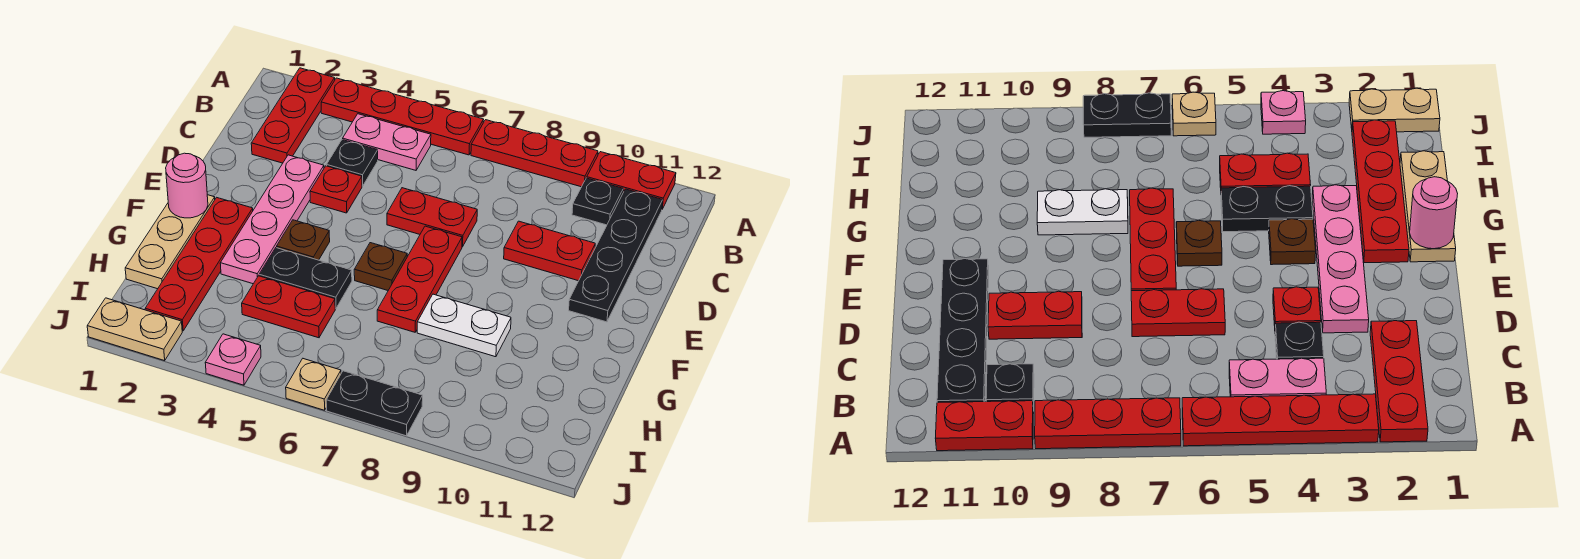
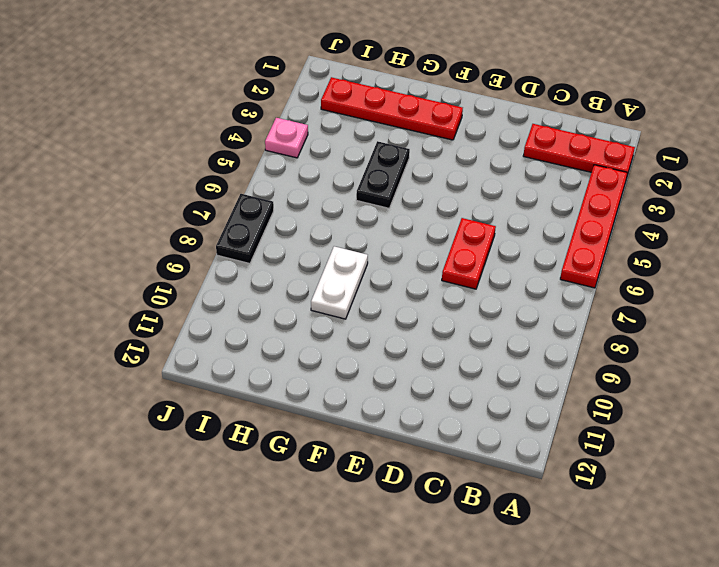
none -> red plate A7:A9 level 1
none -> red plate A10:A11 level 1
none -> pink plate B4:B5 level 1

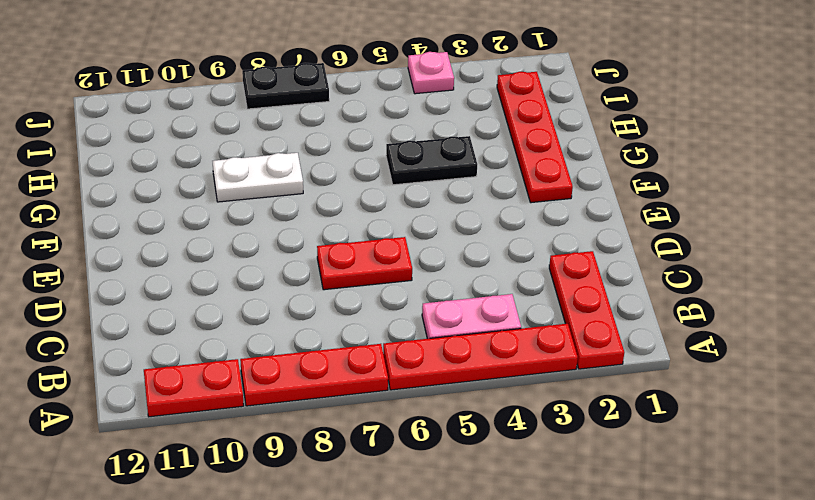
none -> black plate B10 level 1
none -> black plate B11:E11 level 1
none -> black plate C4 level 1

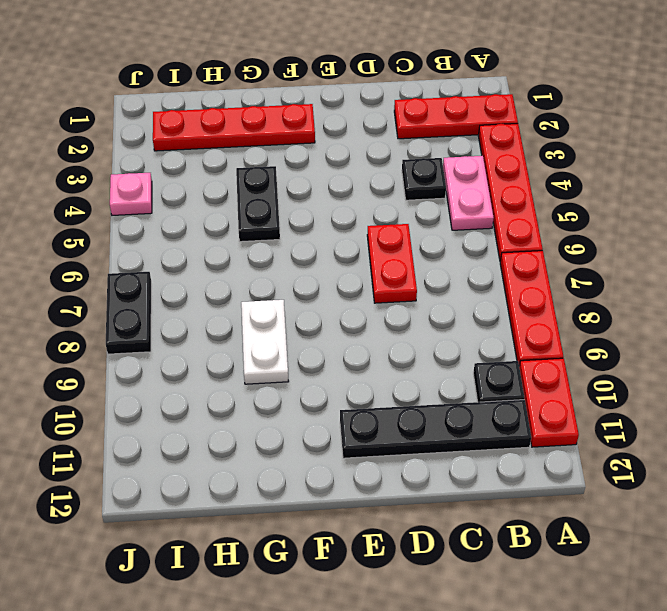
none -> pink plate D3:G3 level 1
none -> red plate D4 level 1
none -> red plate D9:D10 level 1

